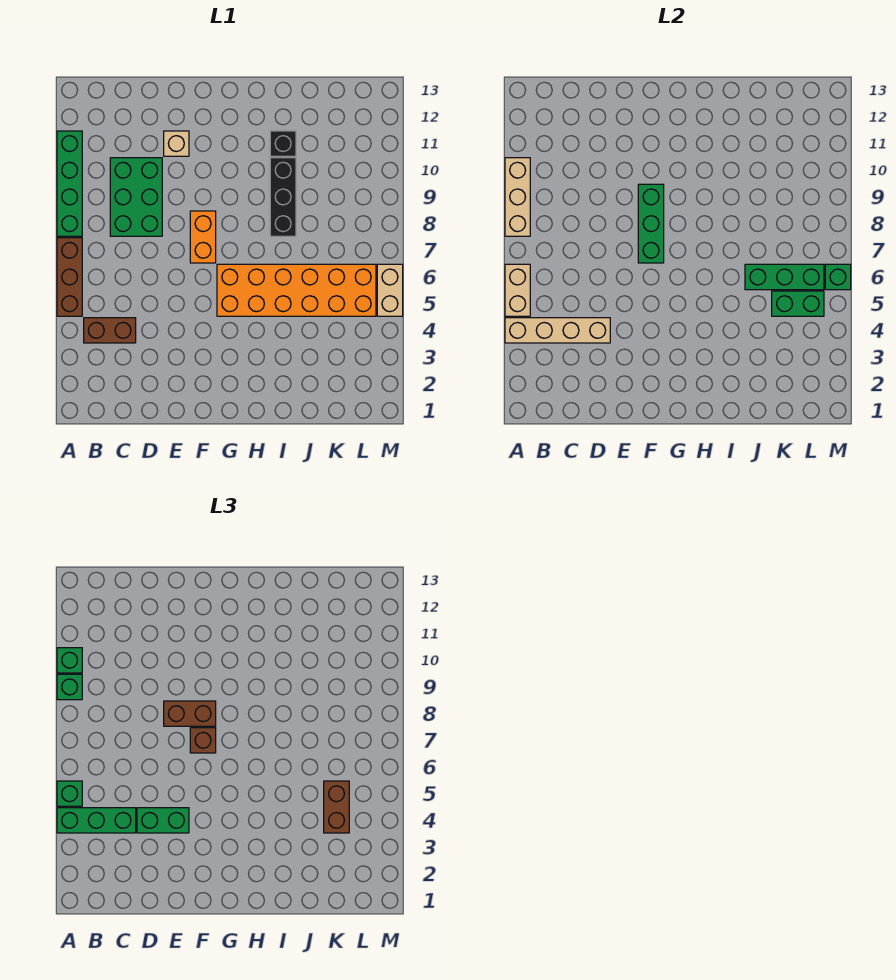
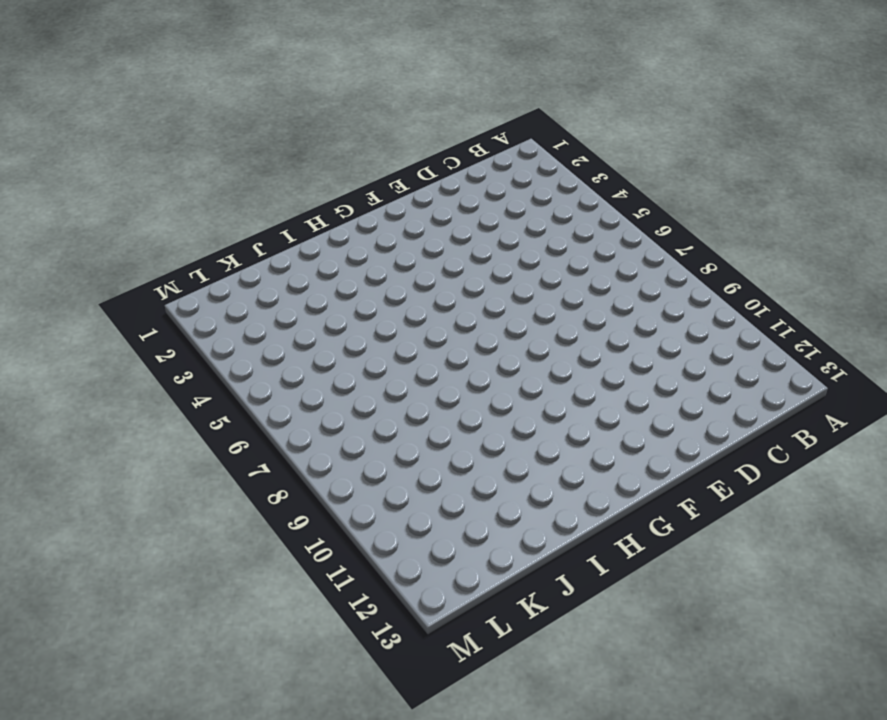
none -> brown brick A5:A7 level 1
none -> green brick A8:A11 level 1
none -> brown brick B4:C4 level 1

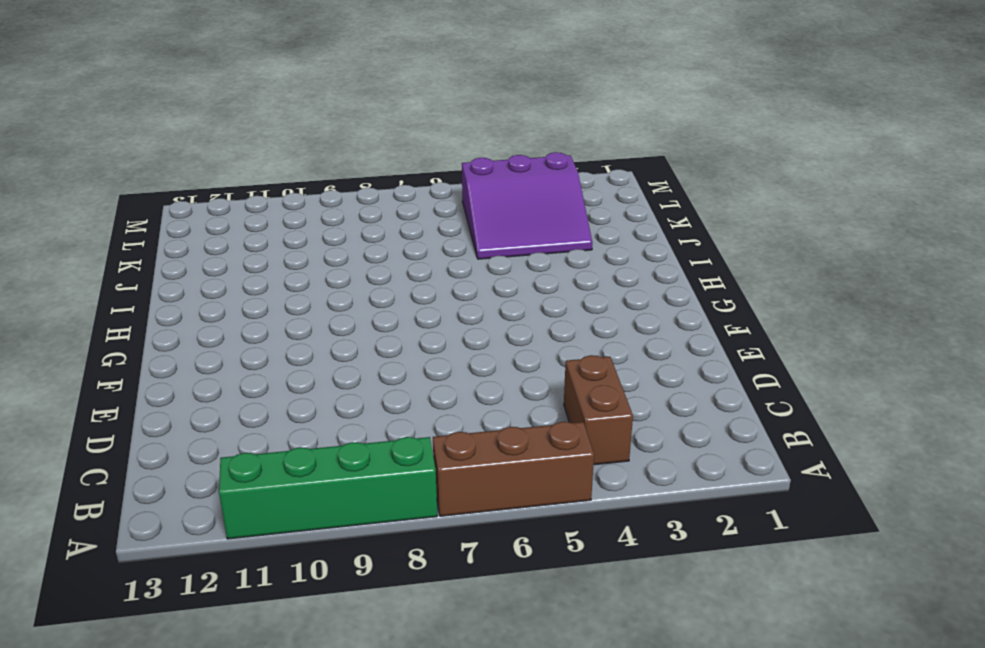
purple slope J3:L5 level 1 top L -> orange brick G5:L6 level 1
none -> green brick C8:D10 level 1
none -> tan brick E11 level 1
none -> orange brick F7:F8 level 1

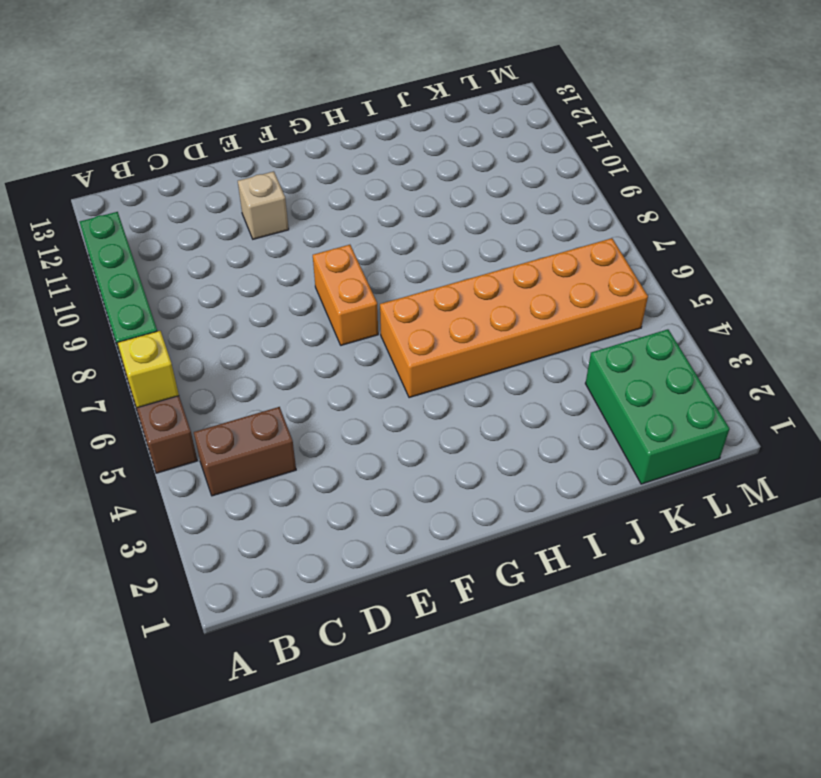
yellow brick A6 level 2 -> tan brick A5:A6 level 2
green brick K1:L3 level 1 -> green brick C8:D10 level 1
none -> black brick I8:I10 level 1
none -> black brick I11 level 1
none -> tan brick M5:M6 level 1

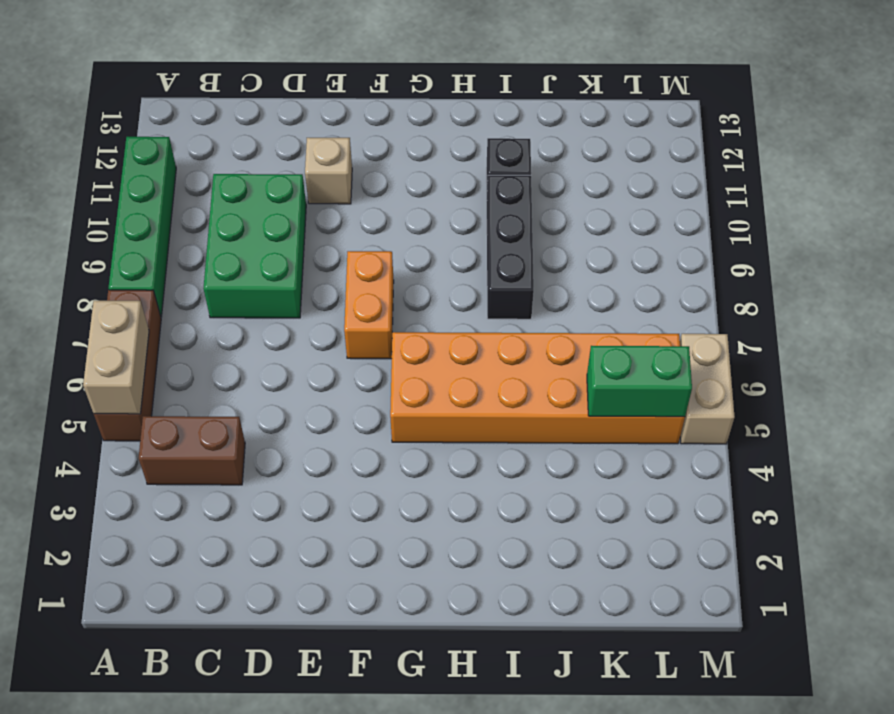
none -> tan brick A4:D4 level 2
none -> tan brick A8:A10 level 2
none -> green brick F7:F9 level 2

